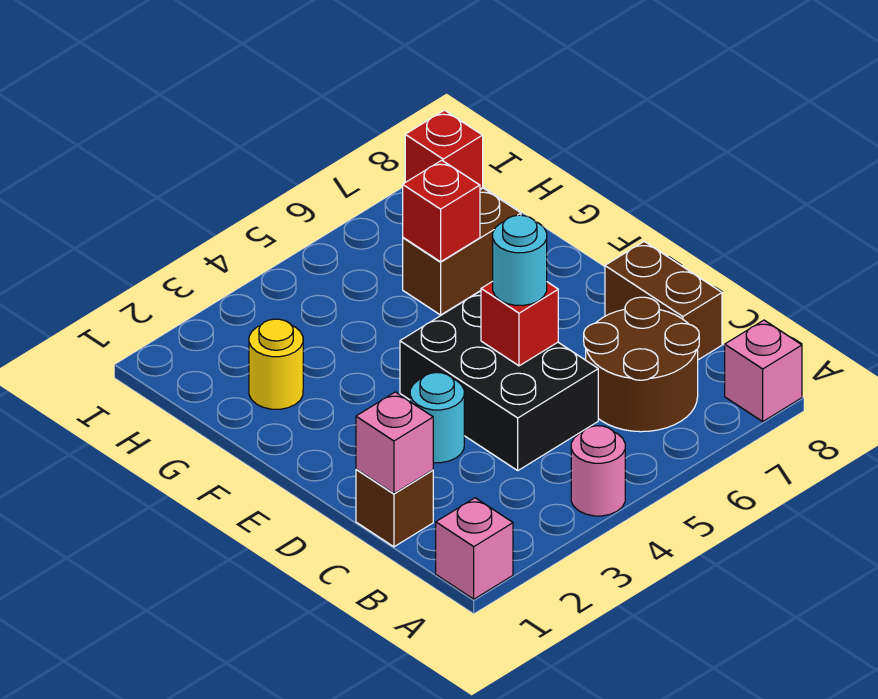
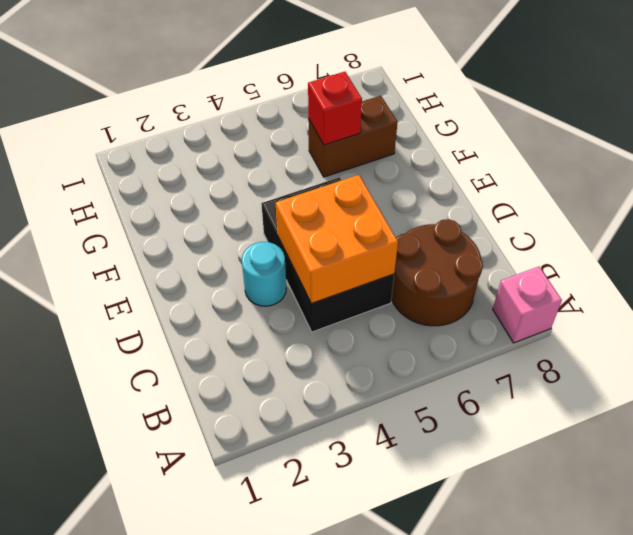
orange brick C4:D5 level 2 -> red brick D5 level 2
none -> pink brick A1 level 1
none -> pink round brick A4 level 1
none -> brown brick C1 level 1

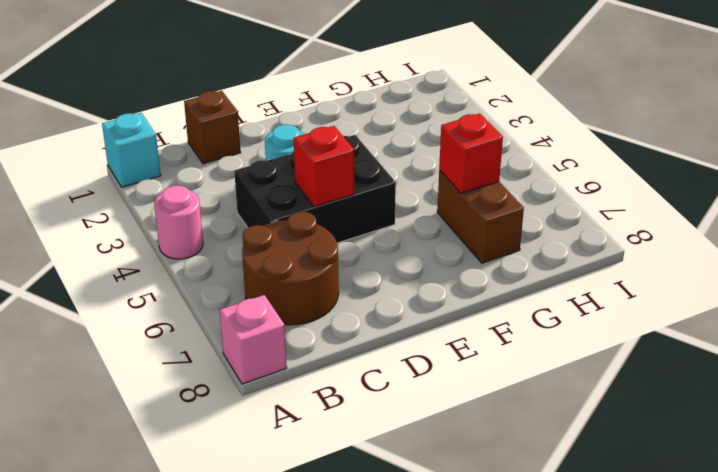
cyan brick A1 level 1 -> pink brick A1 level 1
none -> brown brick C8:D8 level 1
none -> yellow round brick G2 level 1
none -> red brick I8 level 1

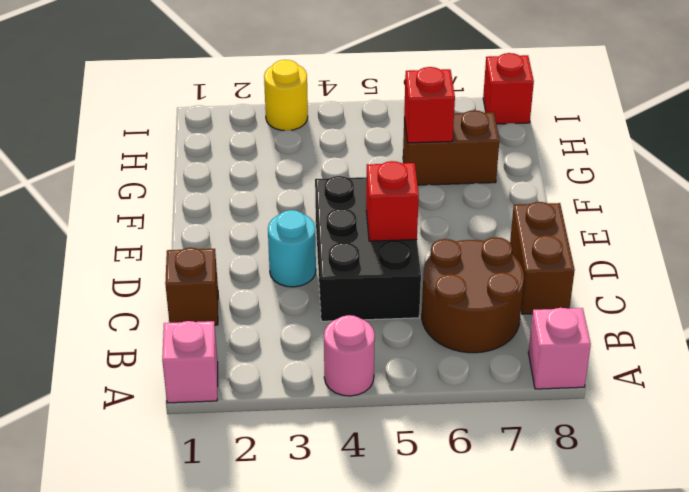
yellow round brick I3 level 1 -> yellow round brick G2 level 1
none -> pink brick C1 level 2
none -> cyan round brick D5 level 3

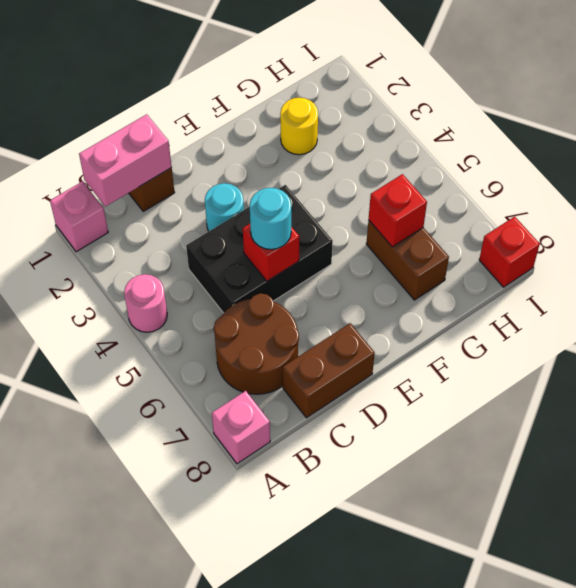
pink brick B1:C1 level 2 -> pink brick C1 level 2

